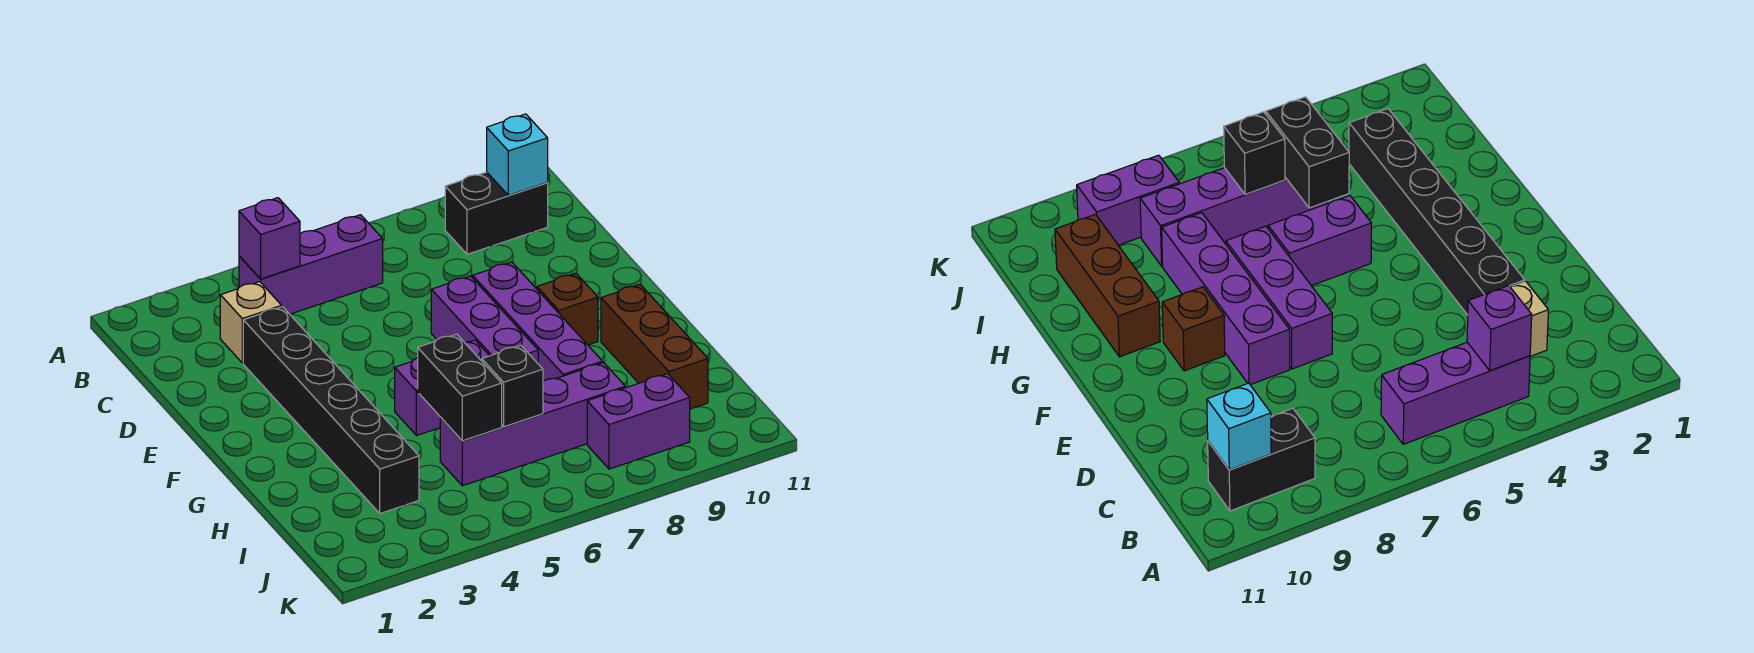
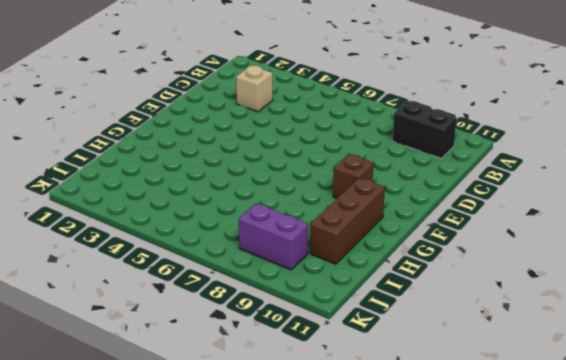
none -> purple brick B4:B6 level 1
none -> black brick D3:I3 level 1
none -> purple brick E7:G7 level 1

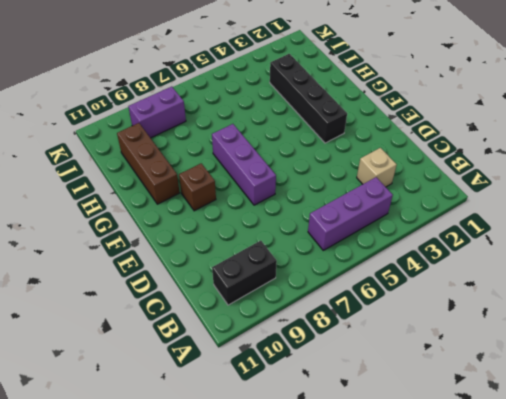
black brick F3:I3 level 1 -> black brick D3:I3 level 1
none -> purple brick E8:H8 level 1
none -> purple brick G5:G6 level 1
none -> purple brick I5:I8 level 1

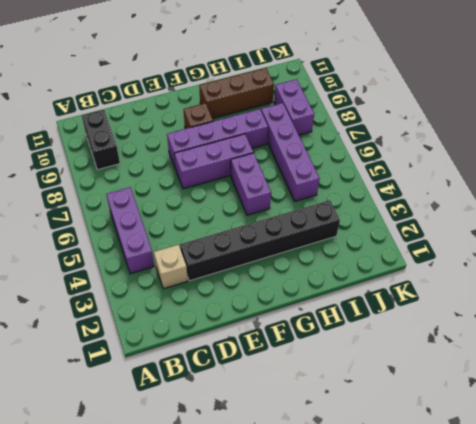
none -> purple brick B4 level 2
none -> cyan brick B10 level 2
none -> black brick H5:I5 level 2

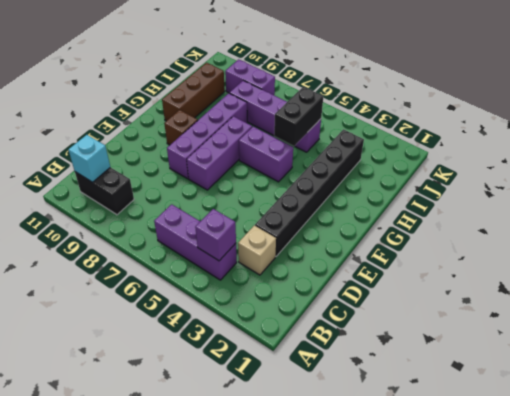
none -> black brick I6 level 2

